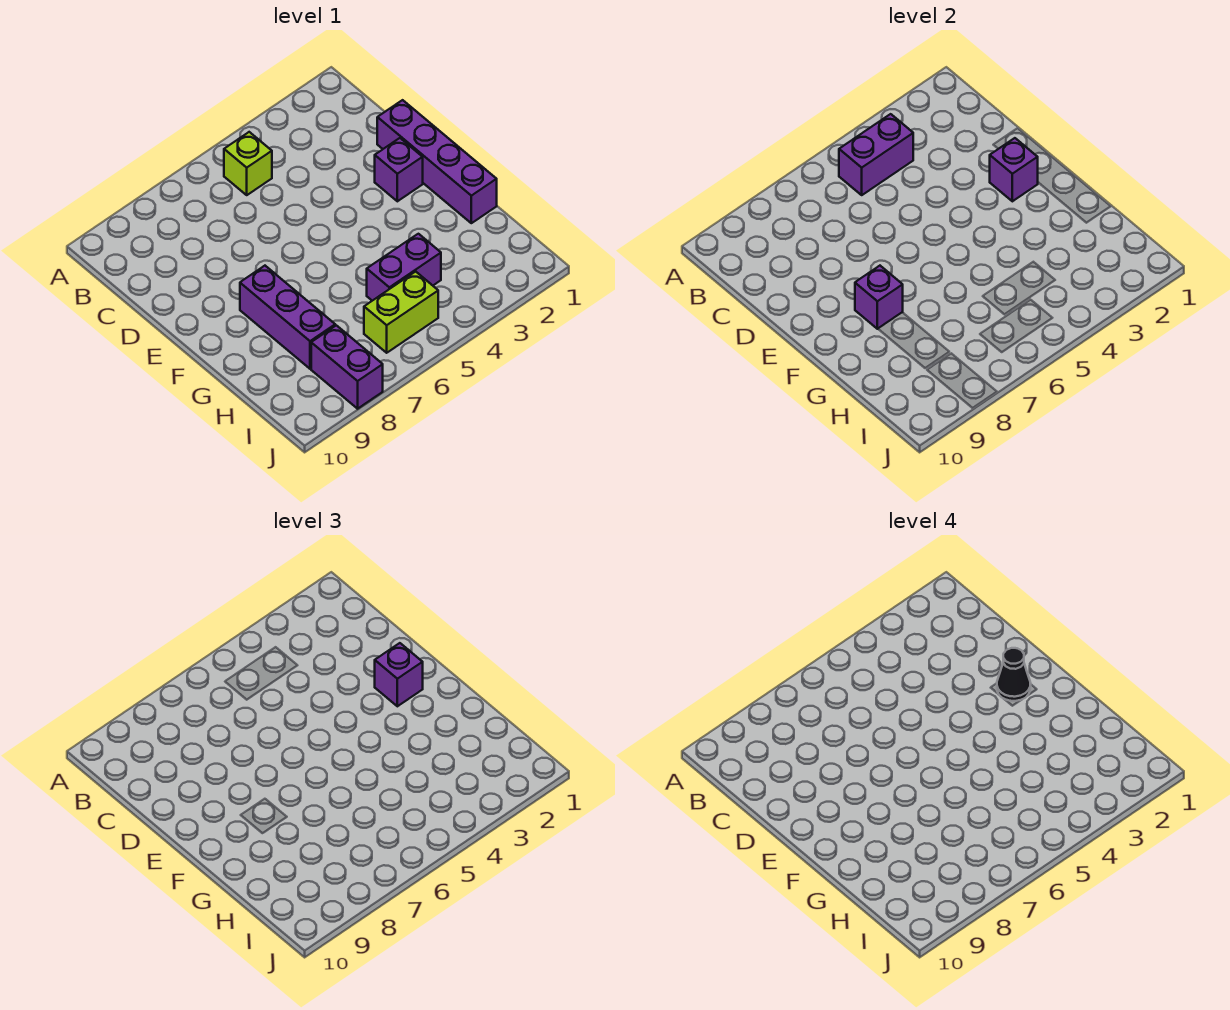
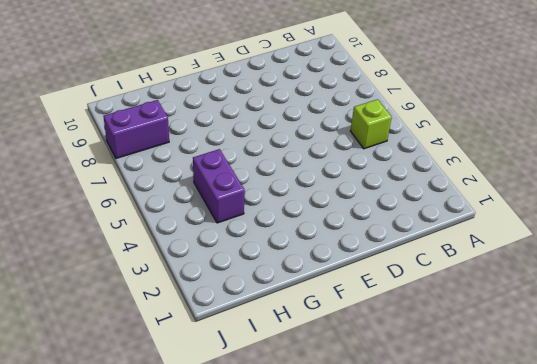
none -> purple brick D1:G1 level 1
none -> purple brick E2 level 1
none -> purple brick F8:H8 level 1

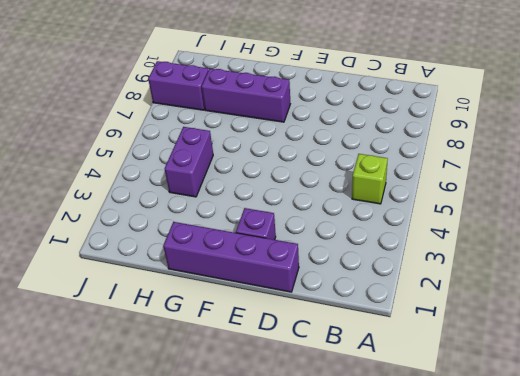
none -> lime brick I5:I6 level 1
none -> purple brick B4:B5 level 2
none -> purple brick E2 level 2

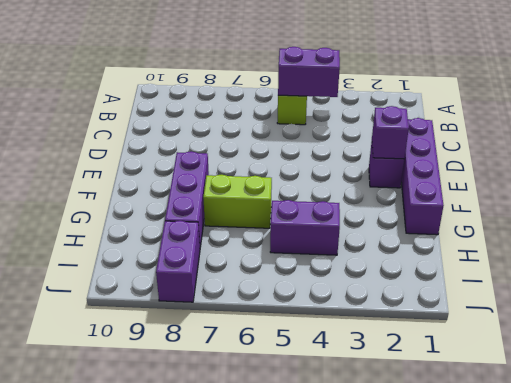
lime brick G6:G7 level 1 -> lime brick I5:I6 level 1
none -> purple brick F8 level 2
none -> purple brick E2 level 3
none -> black cone E2 level 4

